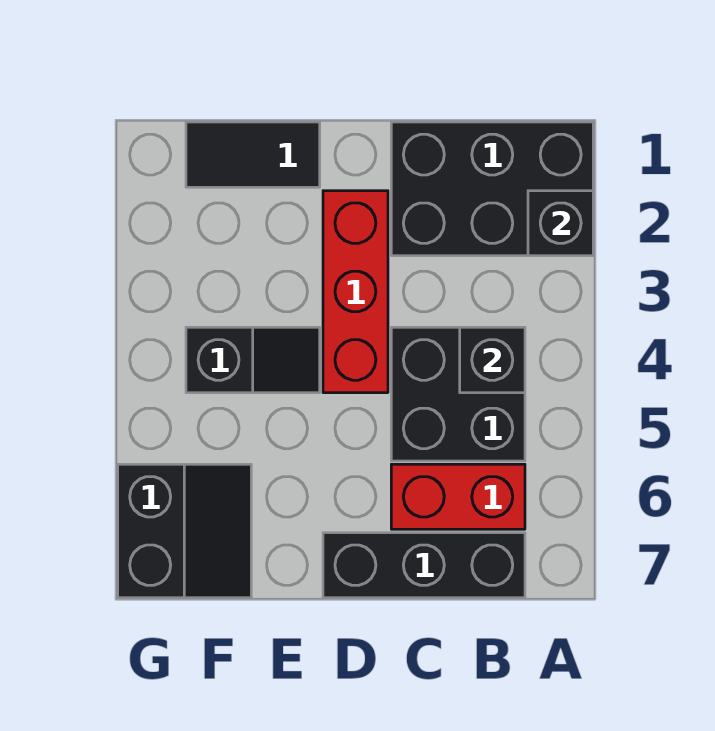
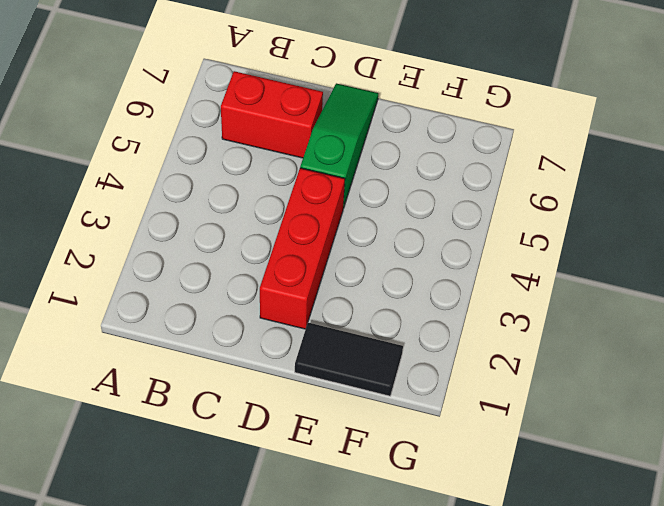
green slope D5:D7 level 1 top 5 -> black brick B7:D7 level 1
none -> black brick A1:C2 level 1
none -> black brick B4:C5 level 1

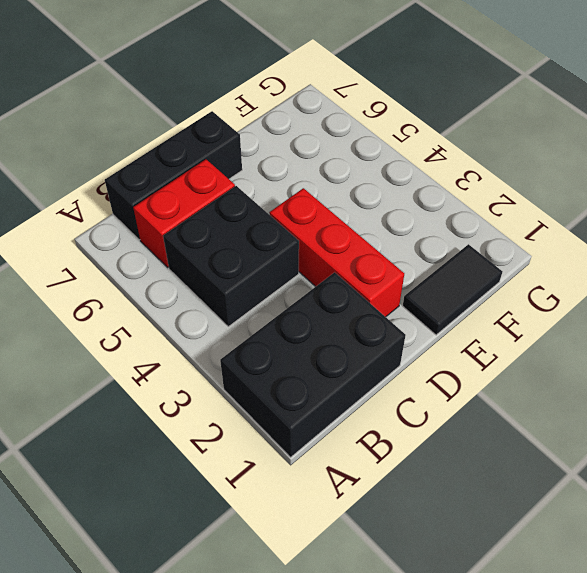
none -> black slope E4:F4 level 1 top F
none -> black slope F6:G7 level 1 top G

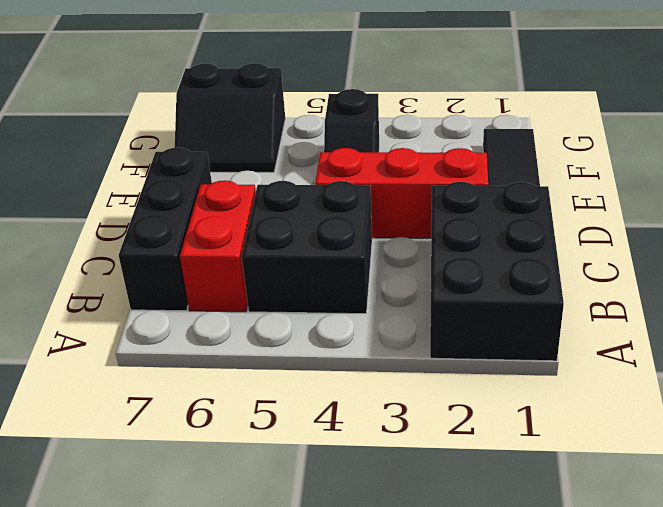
none -> black brick A2 level 2
none -> black brick B4 level 2

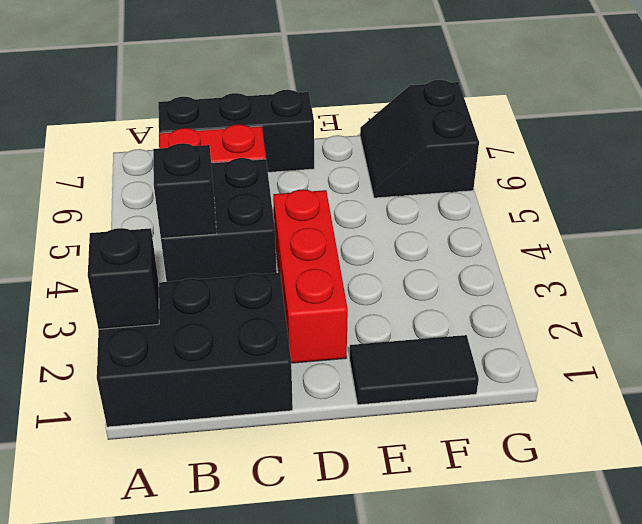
none -> black slope E4:F4 level 1 top F

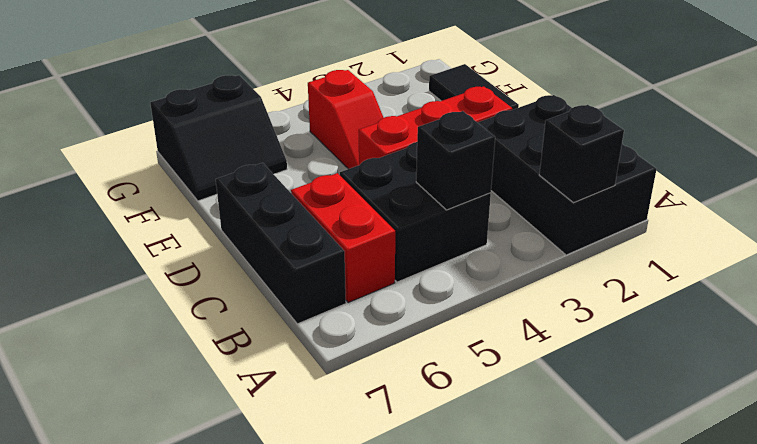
red slope E4:F4 level 1 top F -> black slope E4:F4 level 1 top F

